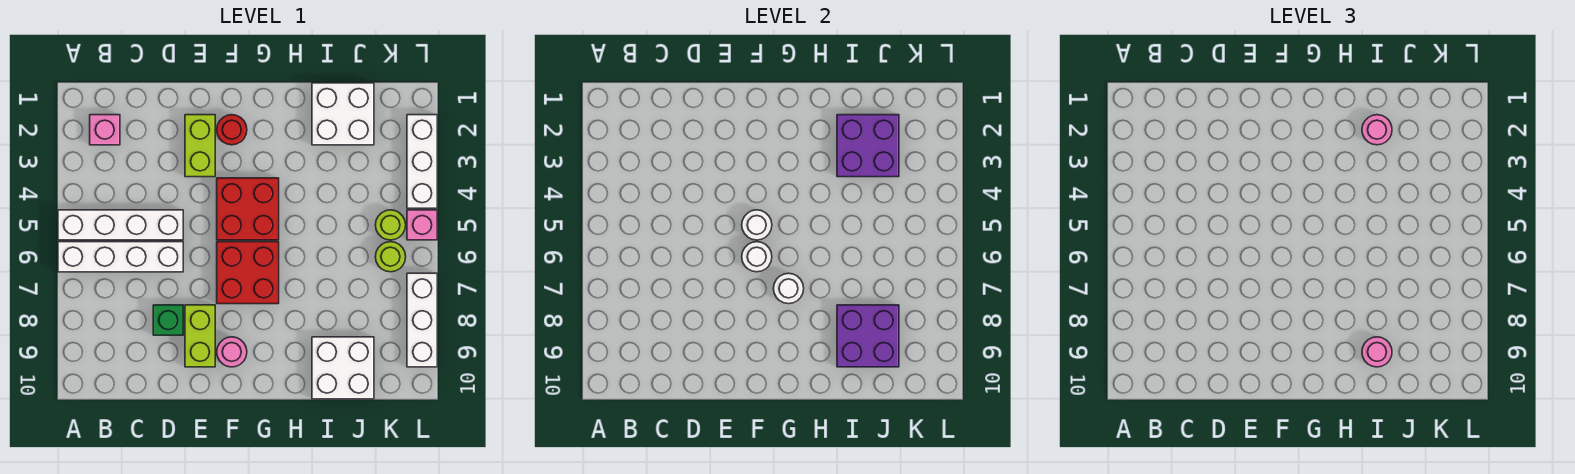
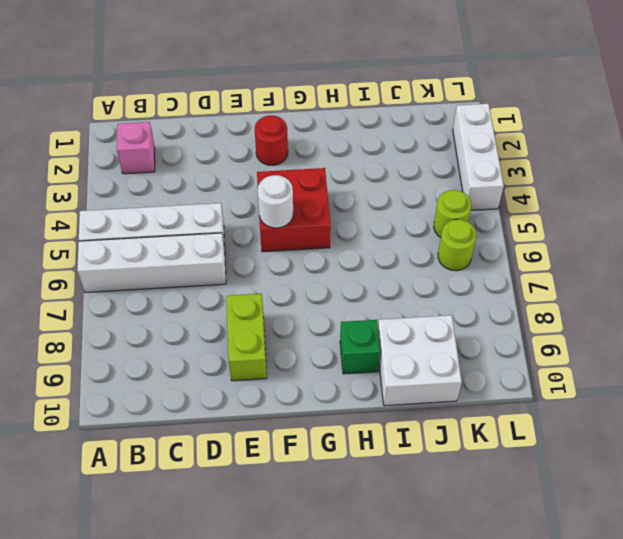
green brick H9 level 1 -> green brick D8 level 1
none -> lime brick E2:E3 level 1
none -> red brick F6:G7 level 1
none -> pink round brick F9 level 1

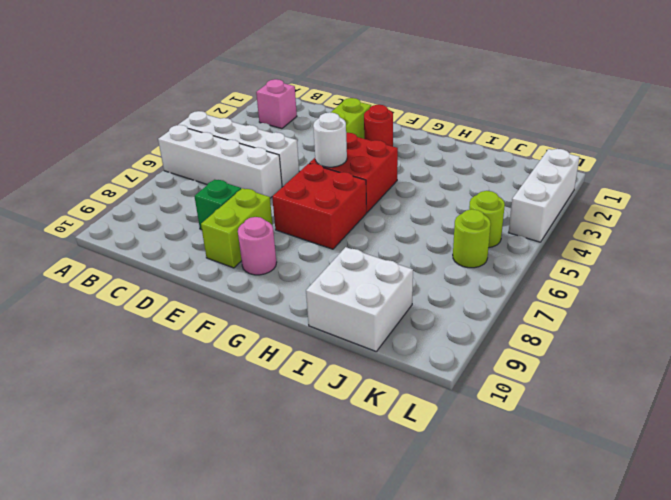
none -> white brick I1:J2 level 1
none -> pink brick L5 level 1
none -> white brick L7:L9 level 1

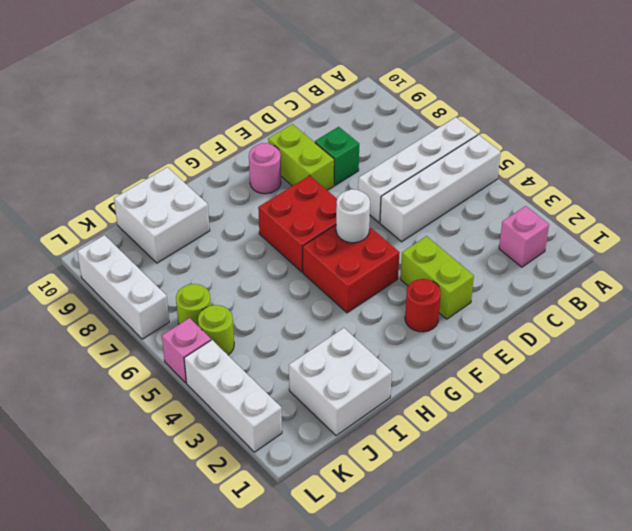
none -> white round brick F6 level 2
none -> white round brick G7 level 2
none -> purple brick I2:J3 level 2

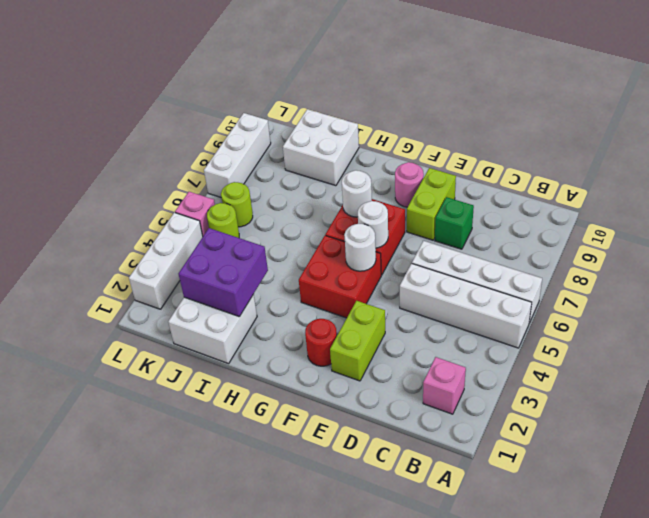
none -> purple brick I8:J9 level 2
none -> pink round brick I2 level 3
none -> pink round brick I9 level 3

